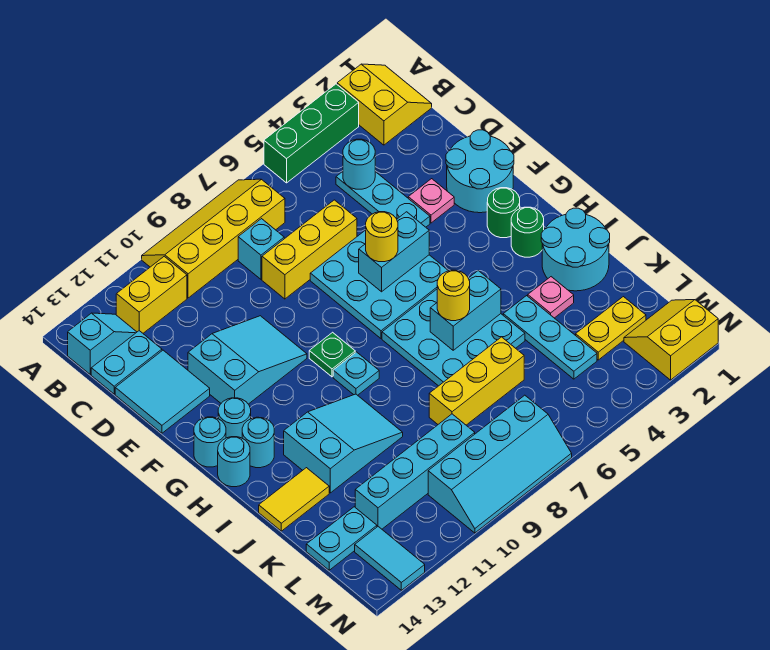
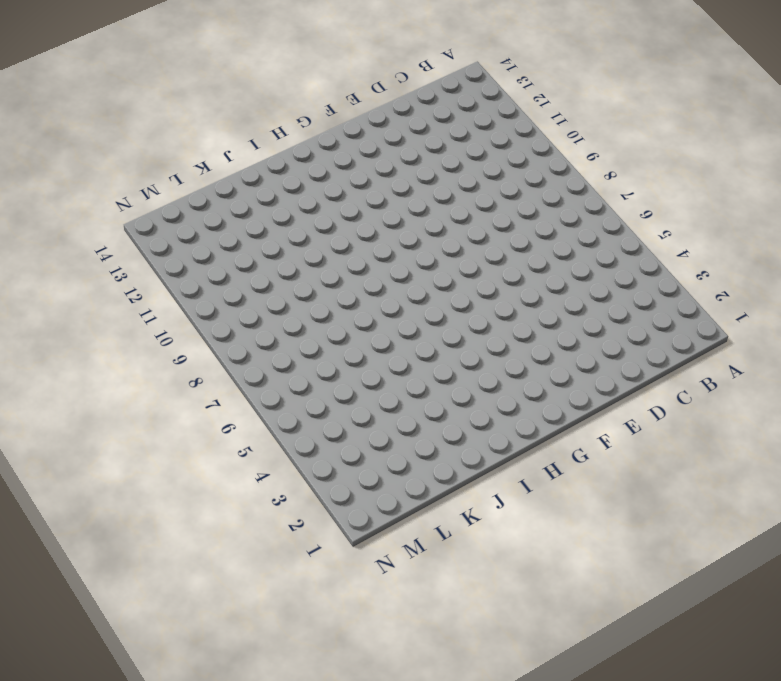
none -> yellow slope A1:B2 level 1 top 2
none -> green brick A3:A5 level 1
none -> yellow slope A7:B10 level 1 top B
none -> yellow brick B11:B12 level 1

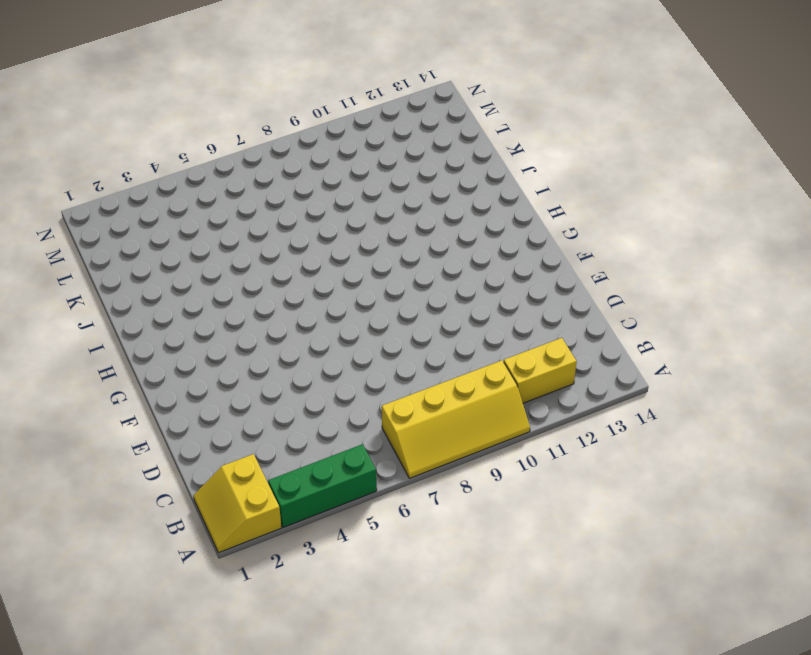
none -> cyan slope B13:B14 level 1 top 14
none -> cyan plate C4:E4 level 1
none -> cyan brick C8 level 1
none -> cyan plate C13:C14 level 1

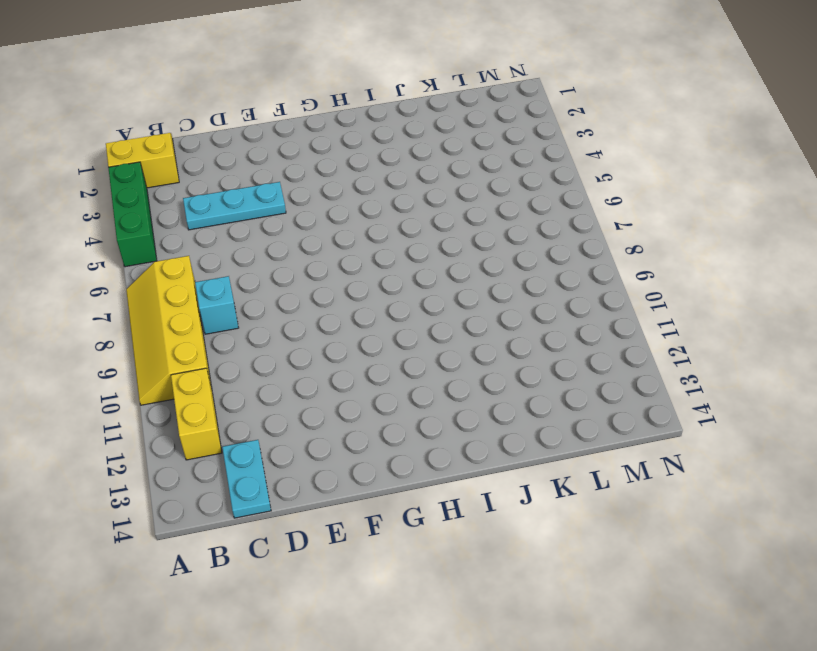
none -> cyan slope B13:B14 level 1 top 14
none -> yellow brick D6:D8 level 1
none -> cyan tile D13:E14 level 1
none -> cyan round brick E1:F2 level 1

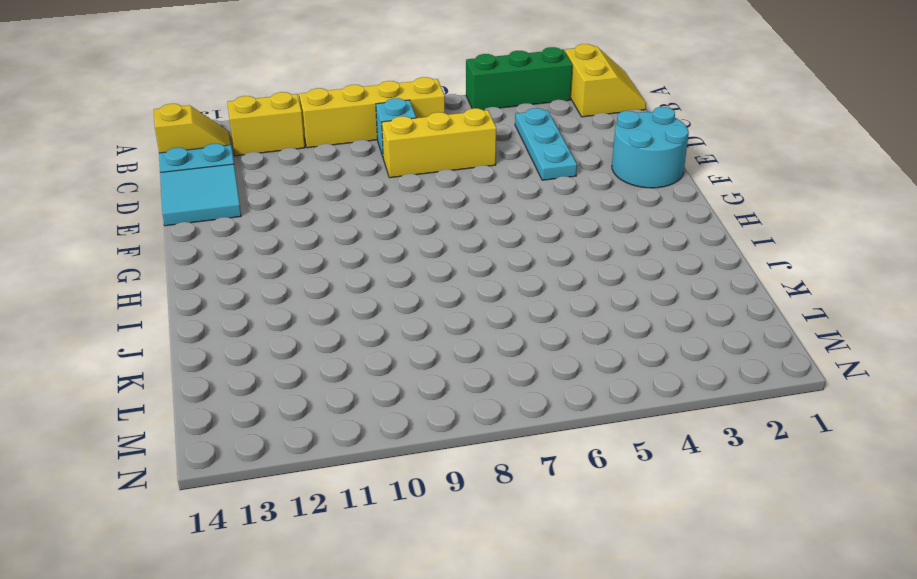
yellow slope B13:B14 level 1 top 14 -> cyan slope B13:B14 level 1 top 14
none -> pink plate E3 level 1
none -> cyan plate E5:G7 level 1
none -> cyan slope E10:F12 level 1 top 12
none -> green round brick G2 level 1

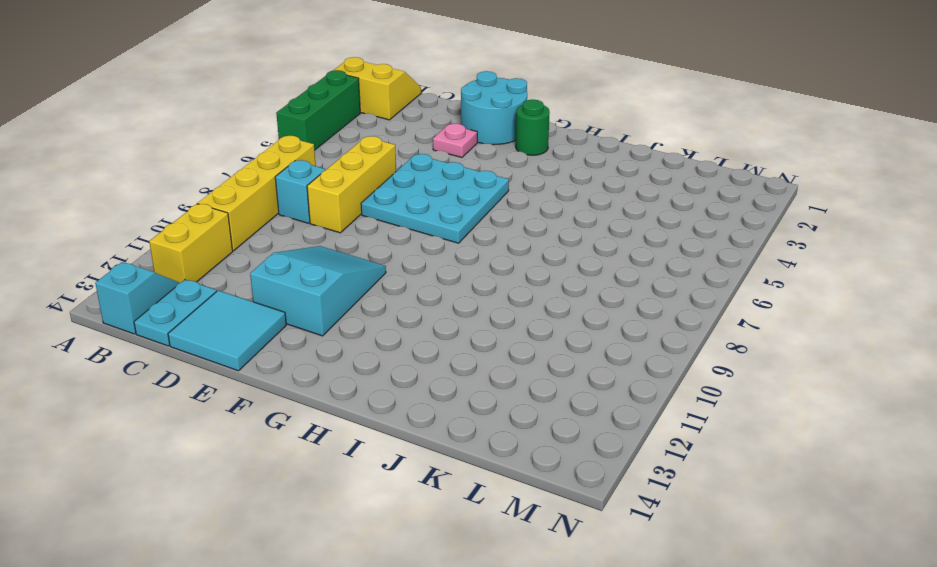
none -> cyan plate C4:E4 level 1
none -> green plate G9 level 1
none -> cyan round brick G13 level 1
none -> cyan round brick G14 level 1

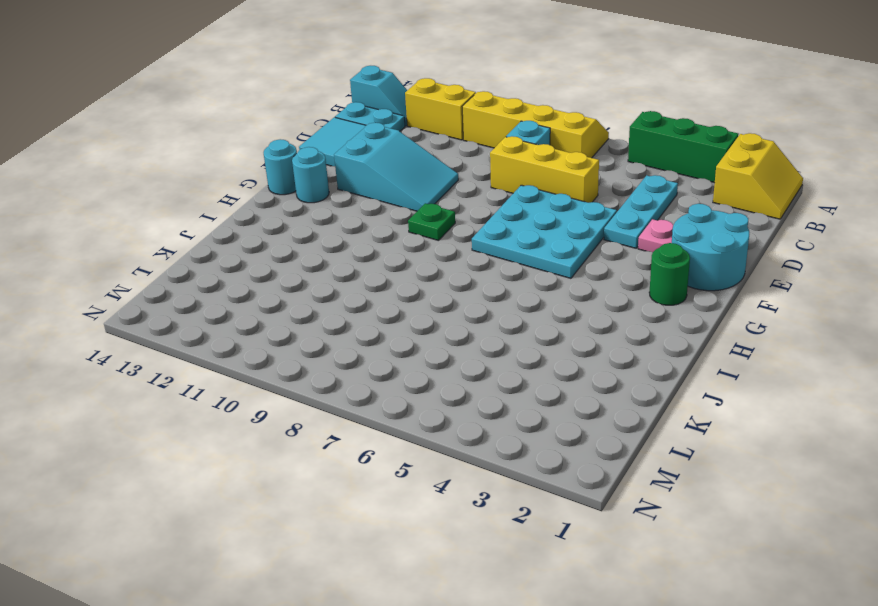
none -> green round brick H2 level 1
none -> cyan plate H5:J7 level 1
none -> cyan plate H9 level 1
none -> cyan round brick H13 level 1

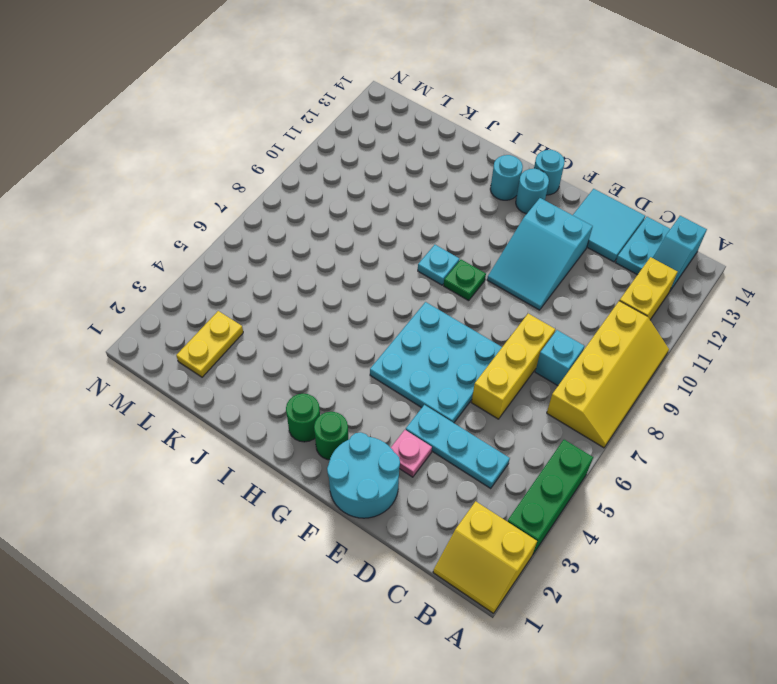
none -> cyan plate H5:J7 level 1
none -> cyan round brick H14 level 1
none -> cyan round brick I1:J2 level 1
none -> cyan slope I10:J12 level 1 top 12

